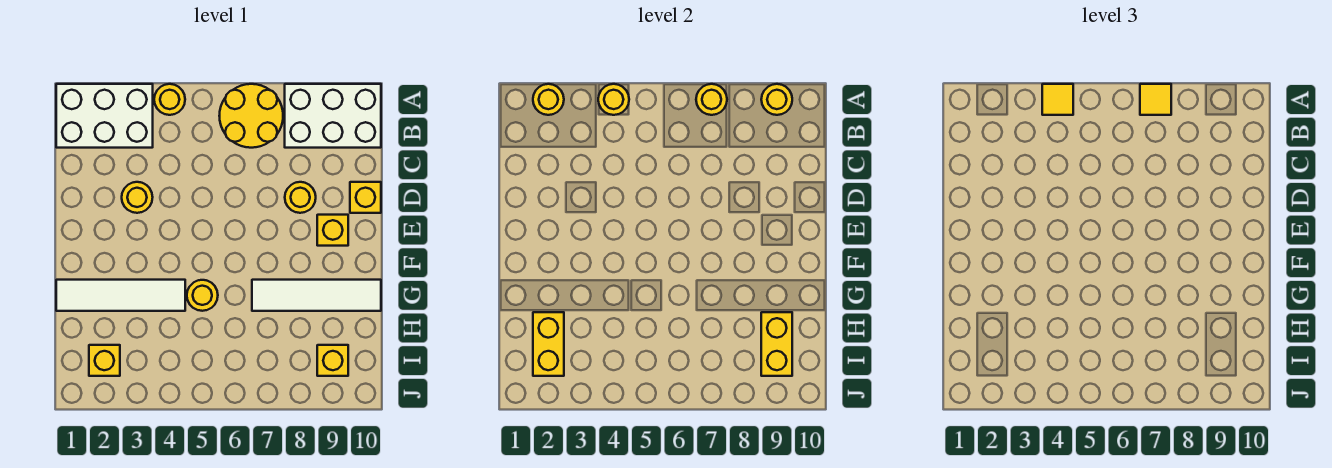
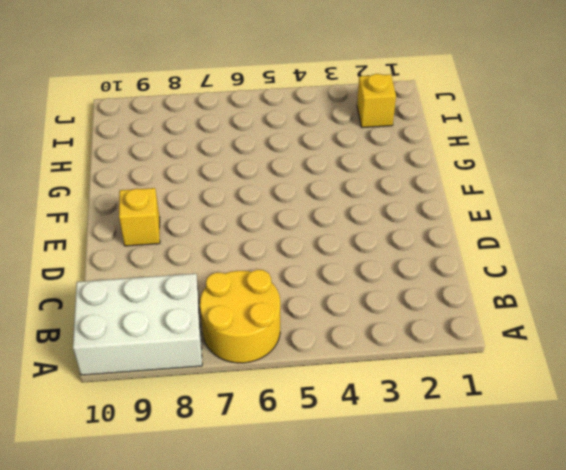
none -> white brick A1:B3 level 1
none -> yellow round brick A4 level 1
none -> yellow round brick D3 level 1

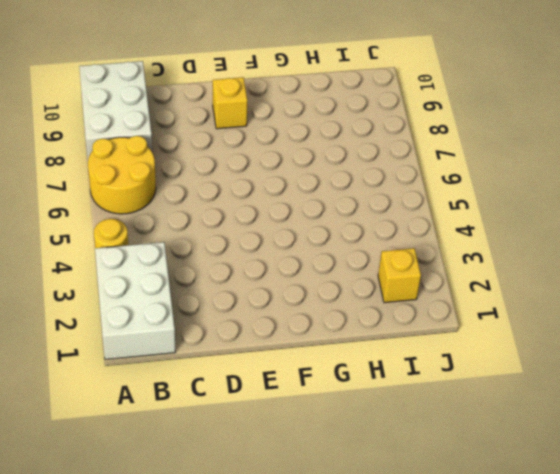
none -> yellow round brick D3 level 1
none -> yellow round brick D8 level 1
none -> yellow brick D10 level 1

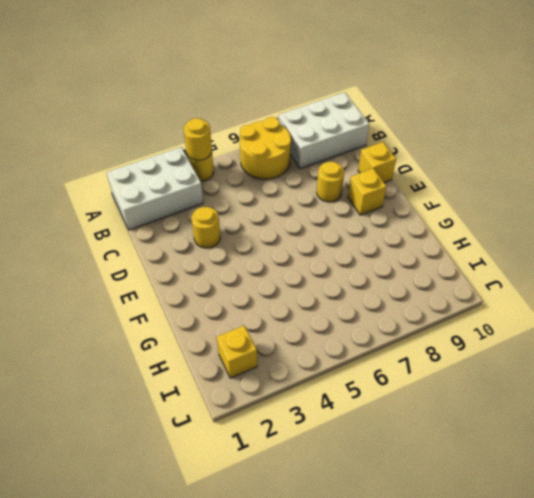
none -> white tile G1:G4 level 1
none -> yellow round brick G5 level 1
none -> white tile G7:G10 level 1

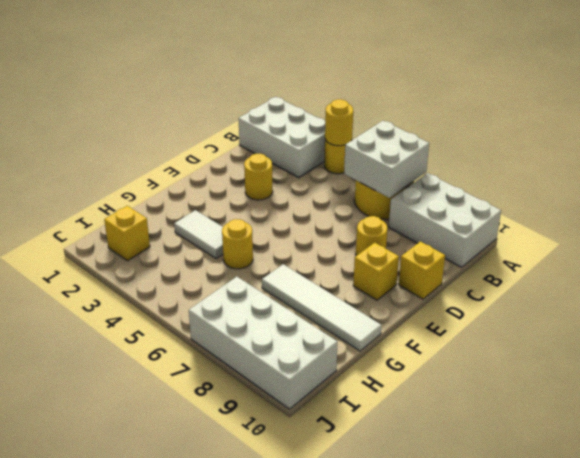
white brick A6:B7 level 2 -> yellow round brick A7 level 2
white tile G3:G4 level 1 -> white tile G1:G4 level 1
white brick I7:J10 level 1 -> yellow brick I9 level 1
none -> yellow round brick A2 level 2
none -> yellow round brick A9 level 2
none -> yellow brick H2:I2 level 2

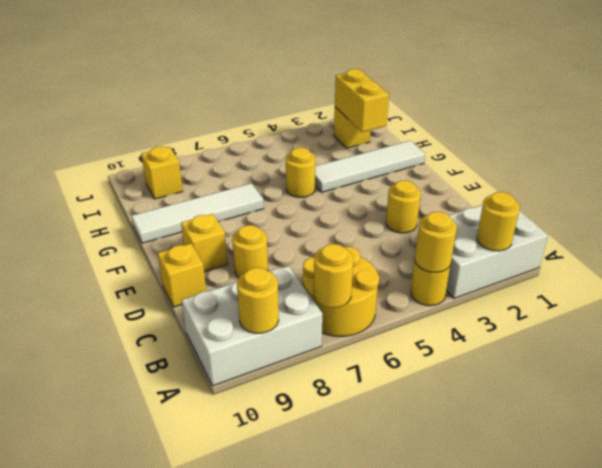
none -> yellow brick H9:I9 level 2
none -> yellow tile A4 level 3
none -> yellow tile A7 level 3

